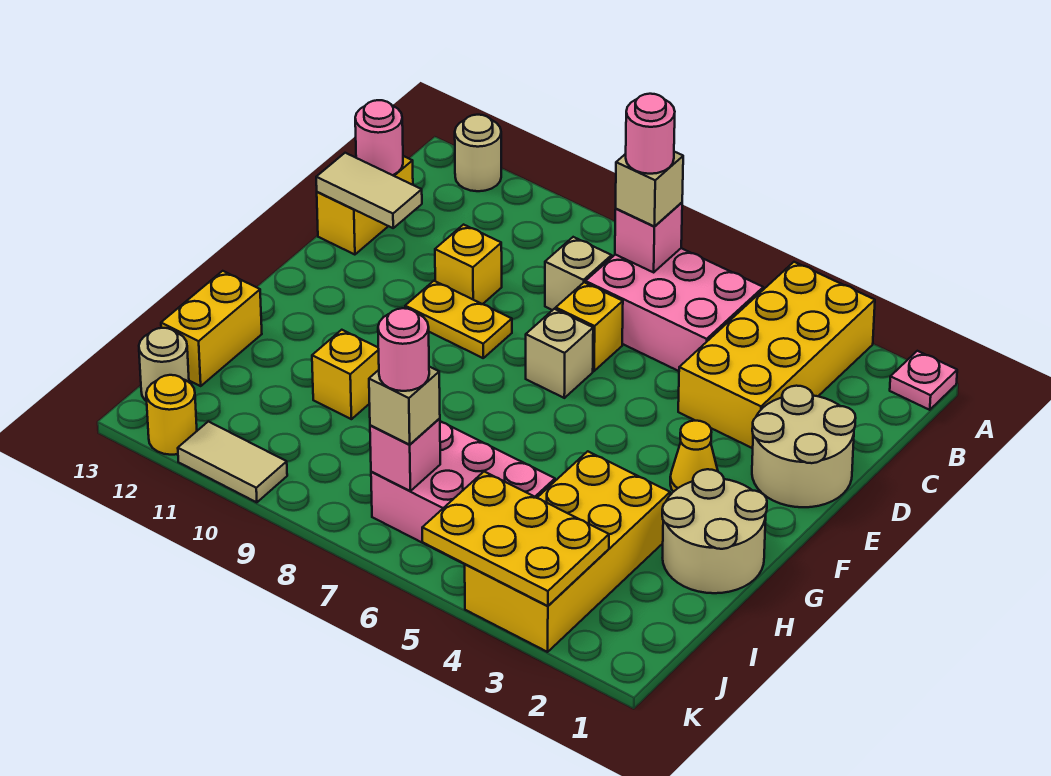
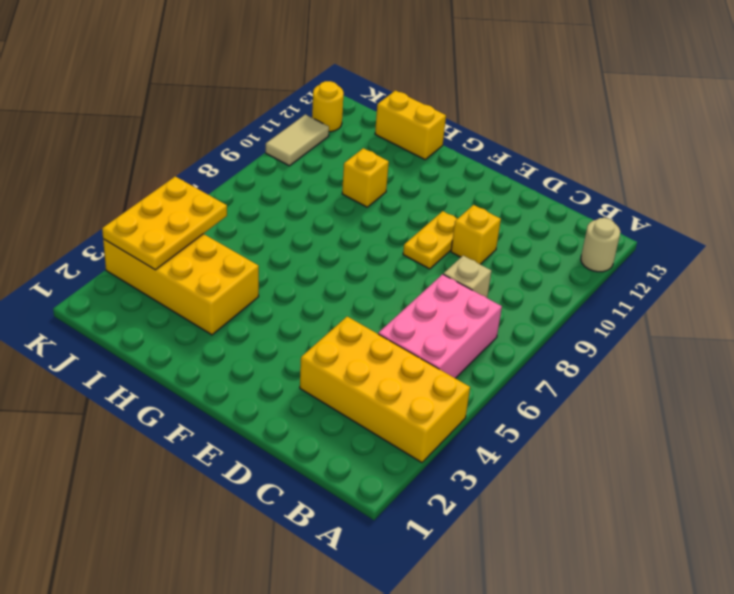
none -> pink plate A1 level 1
none -> yellow brick C13:D13 level 1
none -> tan round brick D1:E2 level 1

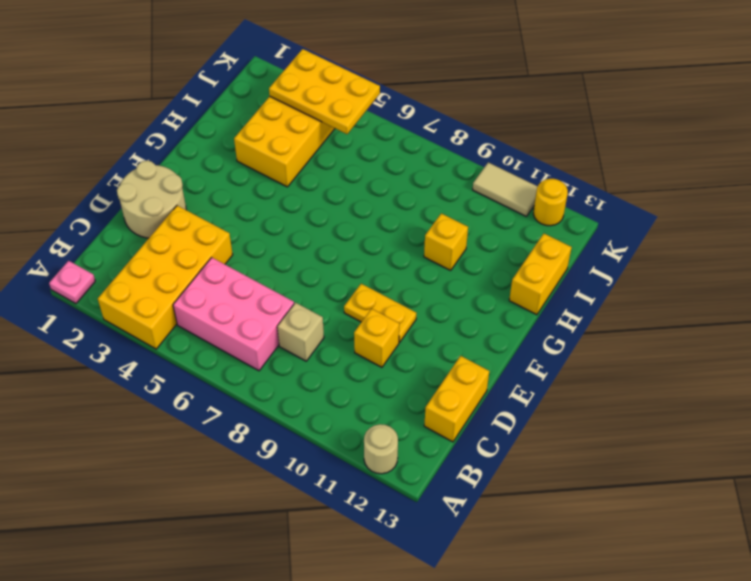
none -> yellow brick D7 level 1
none -> tan brick E7 level 1
none -> yellow cone F3 level 1

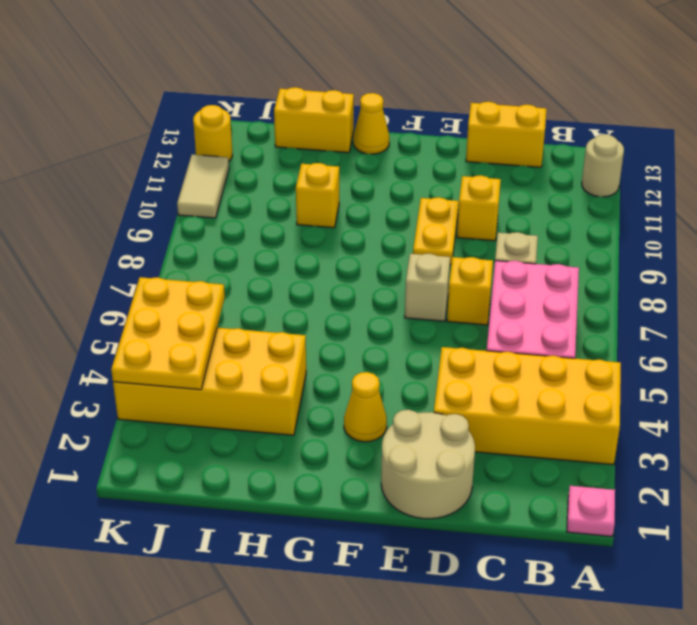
yellow cone G13 level 1 -> none
none -> tan round brick G1:H2 level 1
none -> pink brick I5:J7 level 1
none -> tan round brick J13 level 1

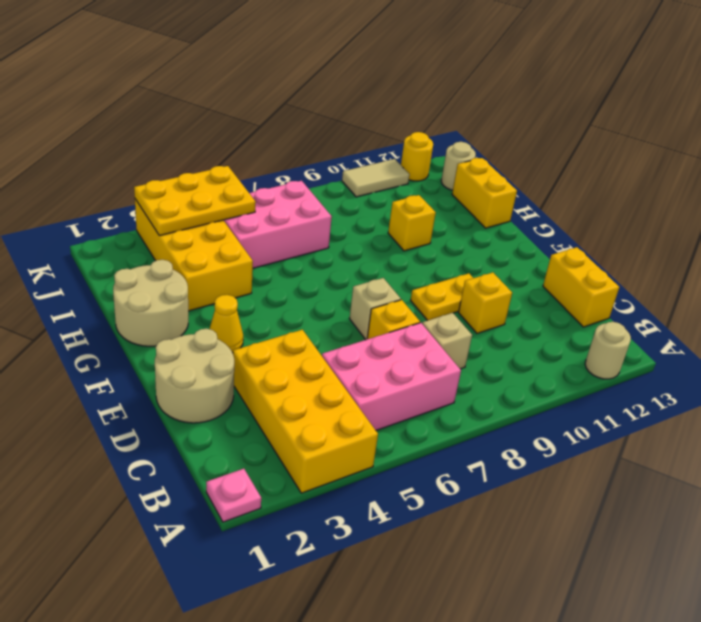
none -> pink brick B7 level 2
none -> pink round brick C13 level 2
none -> tan tile D12:D13 level 2

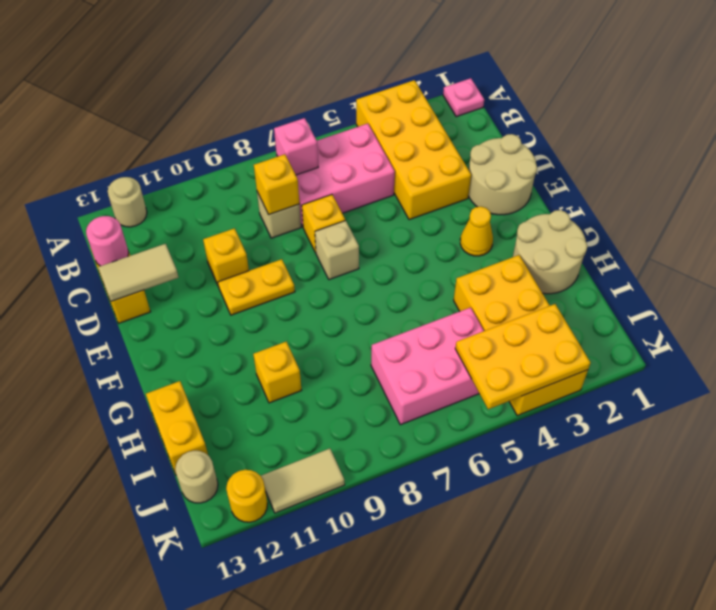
yellow brick C8 level 2 -> none
none -> pink brick J7 level 2
none -> tan brick B7 level 3
none -> tan brick J7 level 3

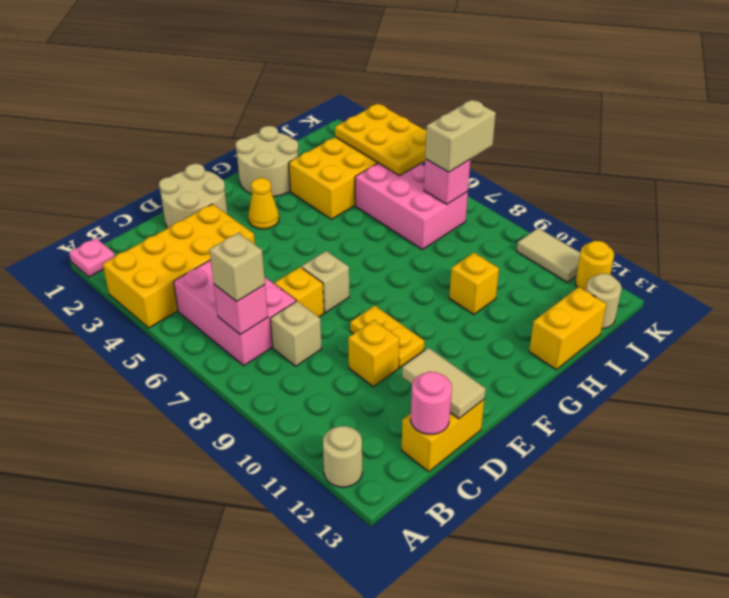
tan brick J7:K7 level 3 -> tan brick J7 level 3
none -> pink round brick B7 level 4
none -> pink round brick J7 level 4

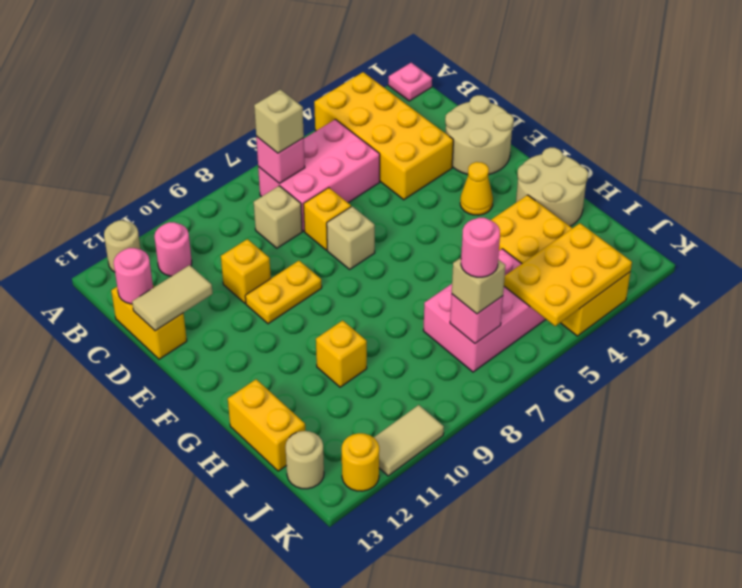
pink round brick B11 level 1 -> pink round brick B7 level 4

